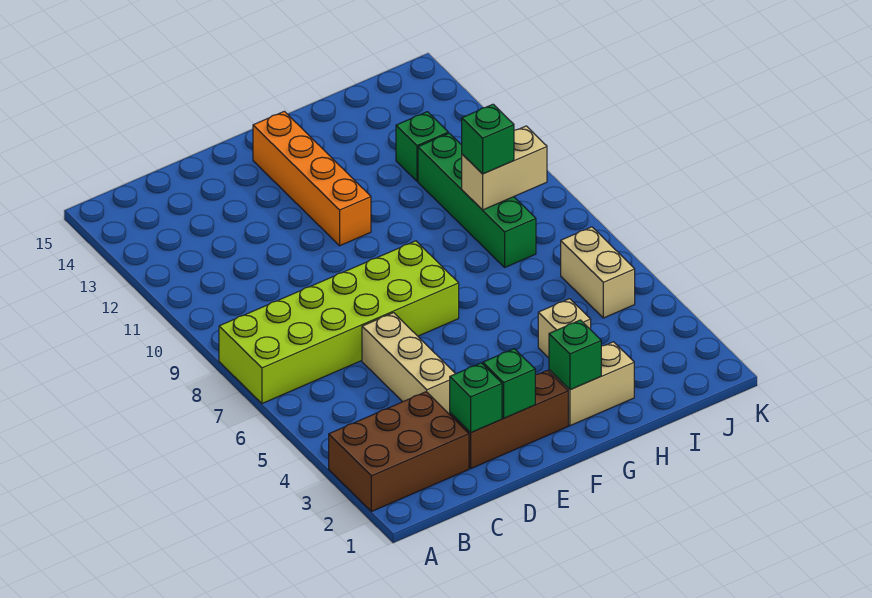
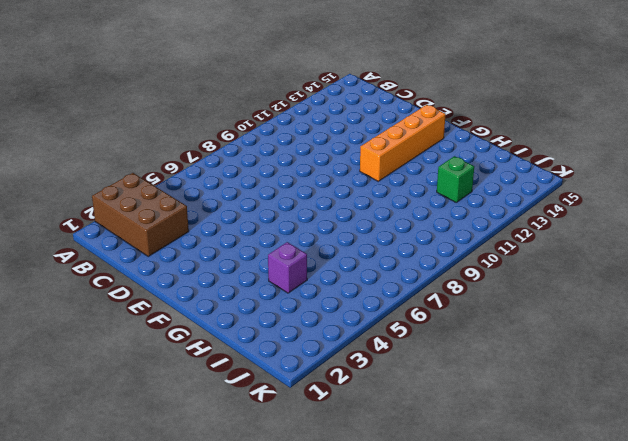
purple brick H4 level 1 -> tan brick H4 level 1
none -> lime brick A7:F8 level 1
none -> brown brick D2:F2 level 1
none -> tan brick D4:D6 level 1

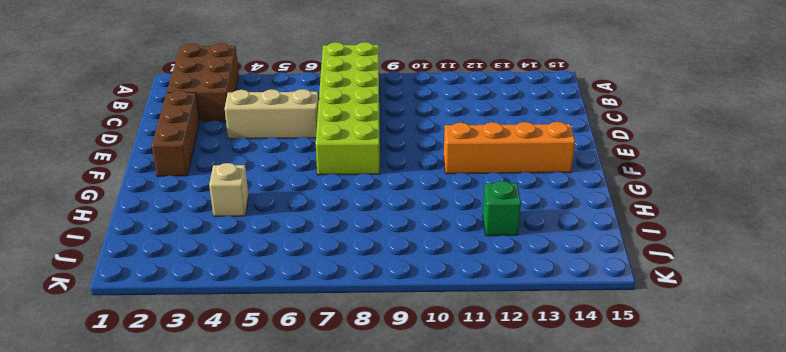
none -> tan brick G2:H2 level 1
none -> green brick I8:I11 level 1
none -> tan brick J5:J6 level 1

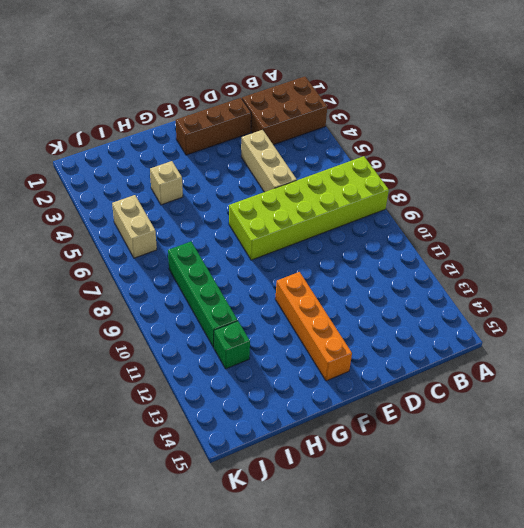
none -> tan brick G2:H2 level 1
none -> green brick D2 level 2
none -> green brick E2 level 2

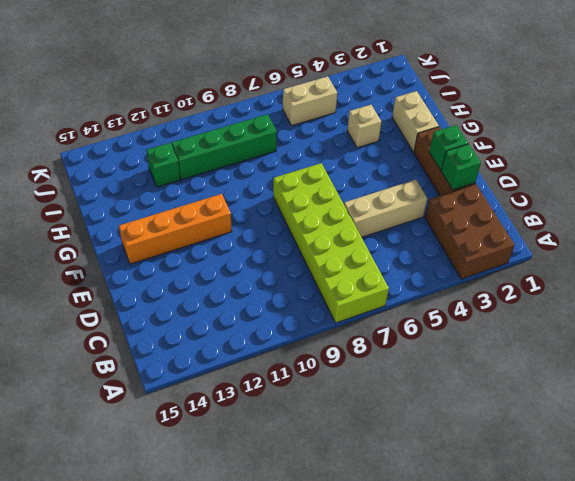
none -> green brick G2 level 2
none -> tan brick I9:J9 level 2
none -> green brick I9 level 3

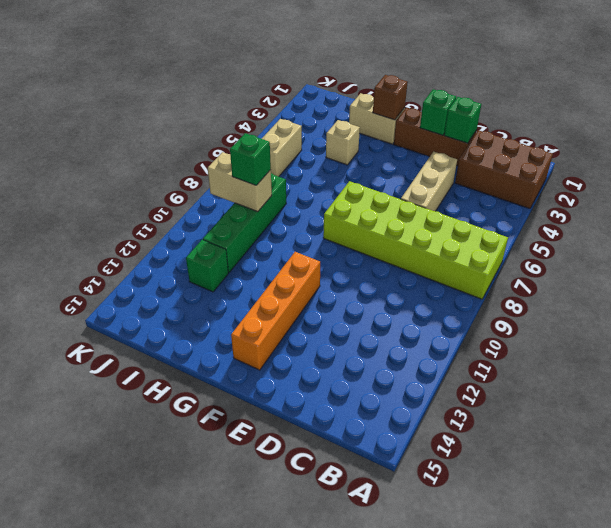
brown brick G2 level 2 -> green brick G2 level 2

